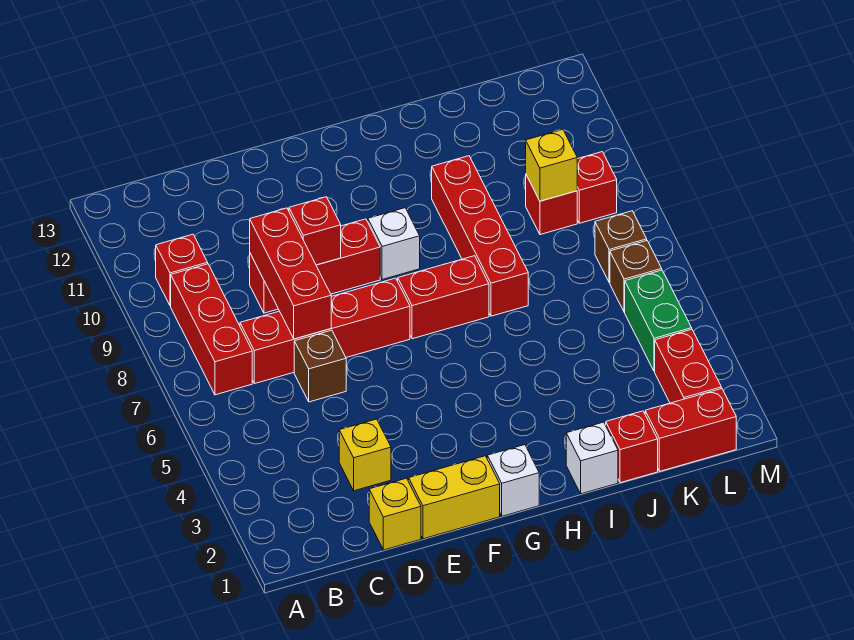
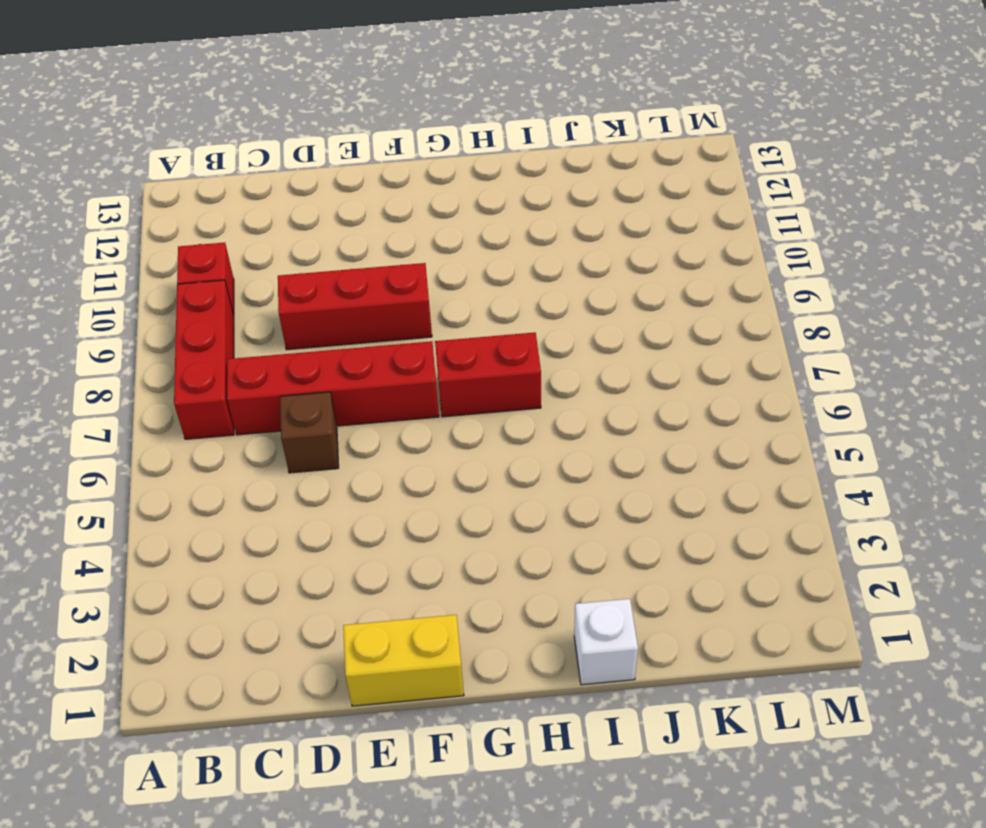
none -> yellow brick D1 level 1
none -> yellow brick D3 level 1
none -> white brick G1 level 1

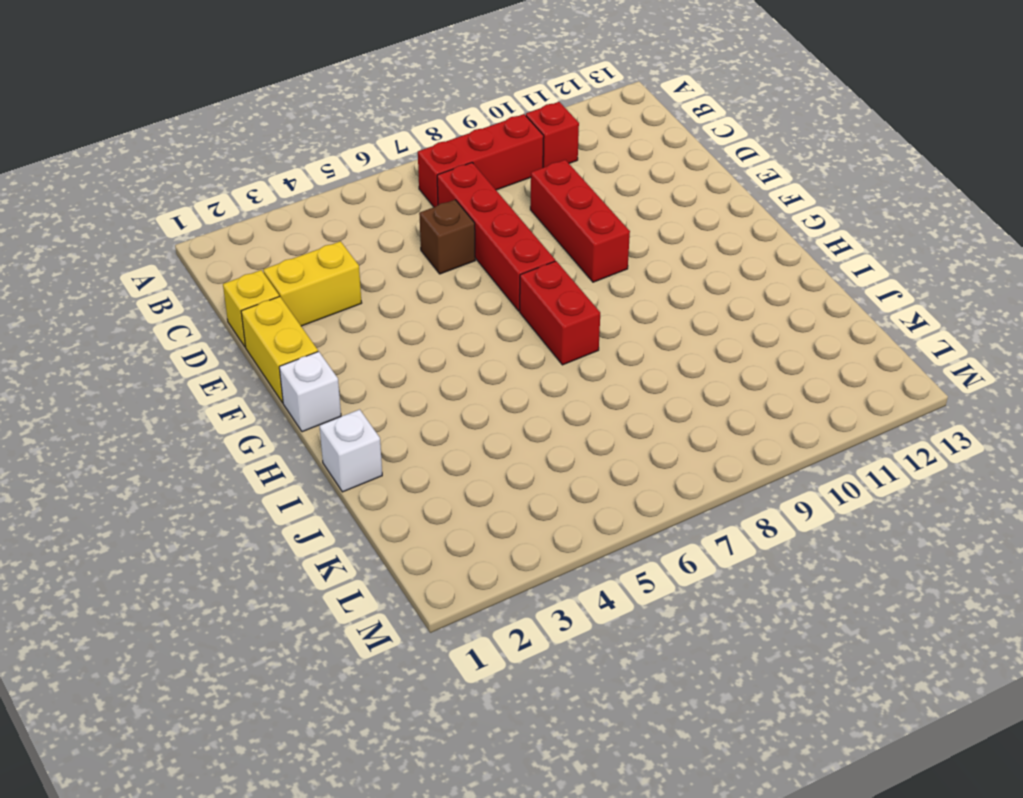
yellow brick D2:D3 level 1 -> yellow brick D3 level 1
none -> white brick G9 level 1
none -> red brick I7:I10 level 1
none -> red brick J1 level 1

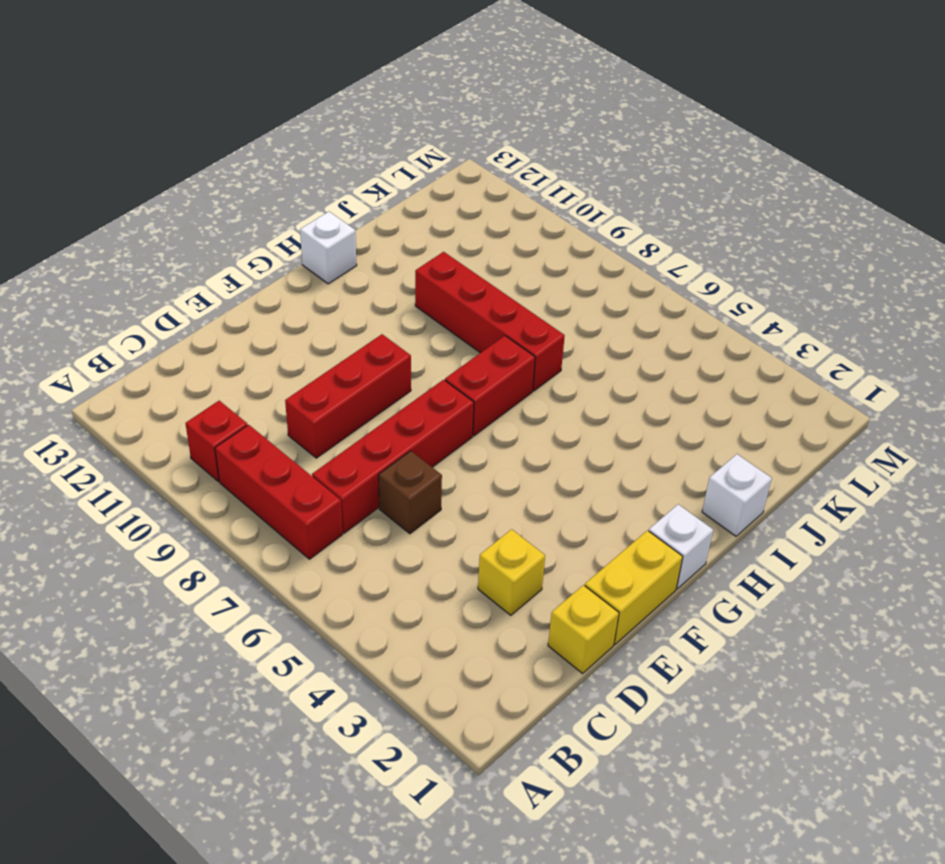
white brick H13 level 1 -> white brick G9 level 1
none -> red brick J1 level 1
none -> red brick K1:L1 level 1
none -> red brick K9 level 1

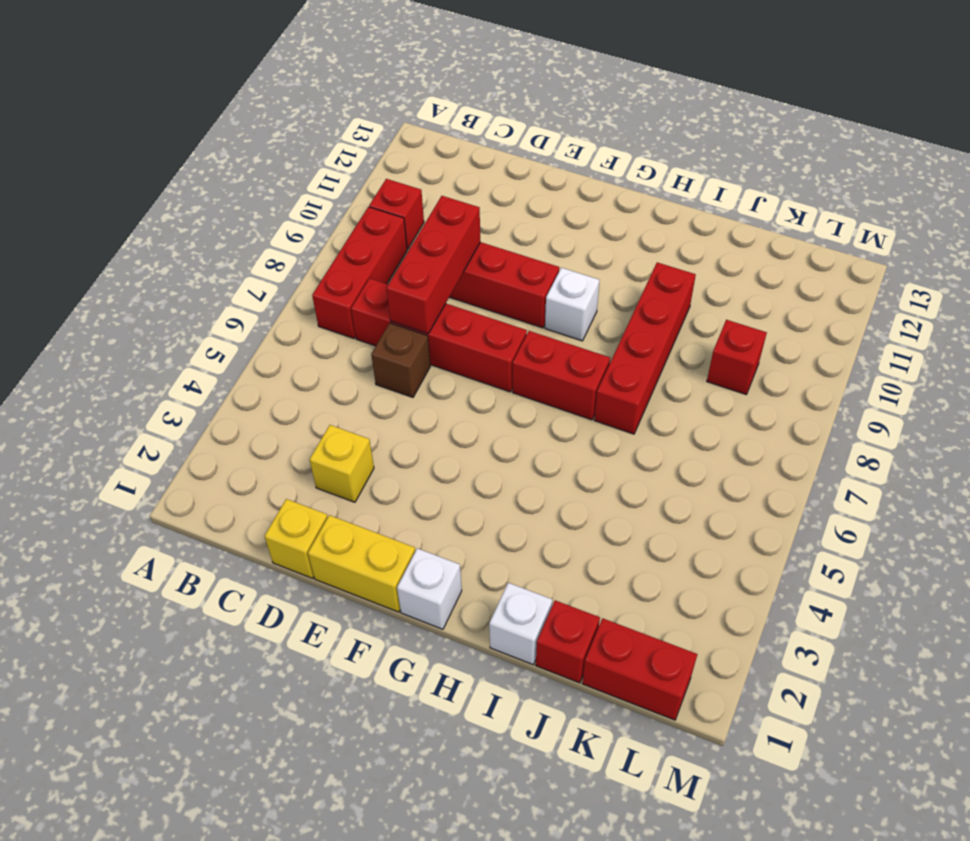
none -> red brick L2:L3 level 1
none -> green brick L4:L5 level 1
none -> brown brick L6 level 1

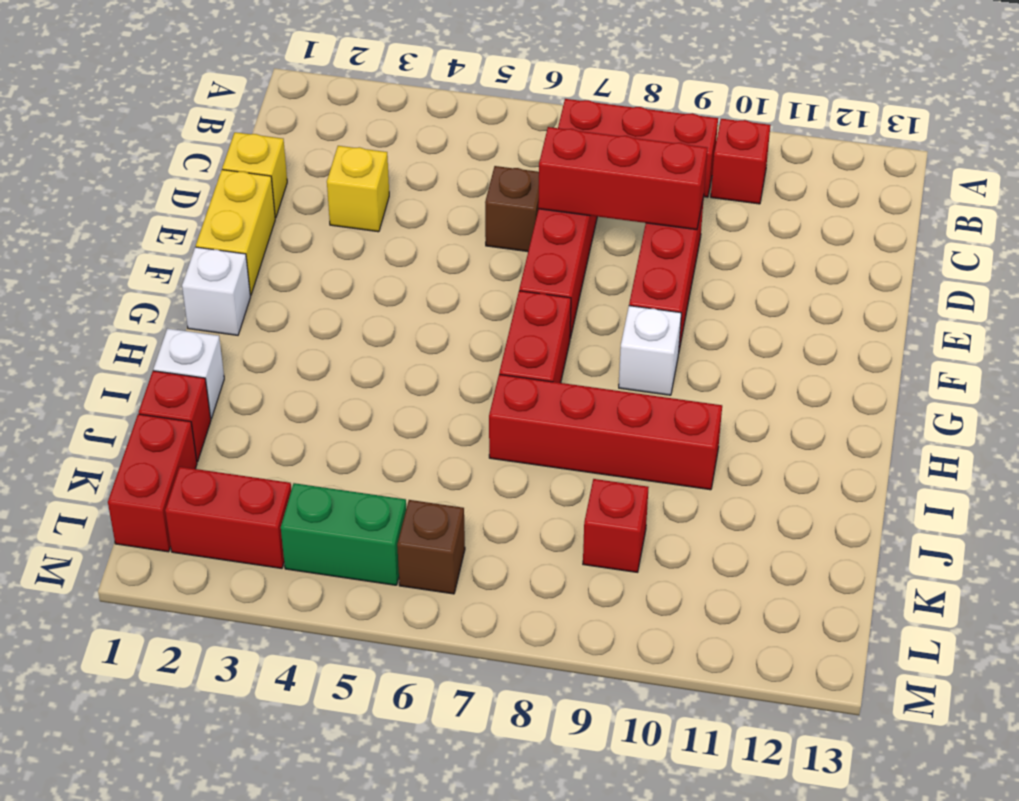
none -> brown brick L7 level 1
none -> red brick L9 level 1
none -> red brick E9 level 2

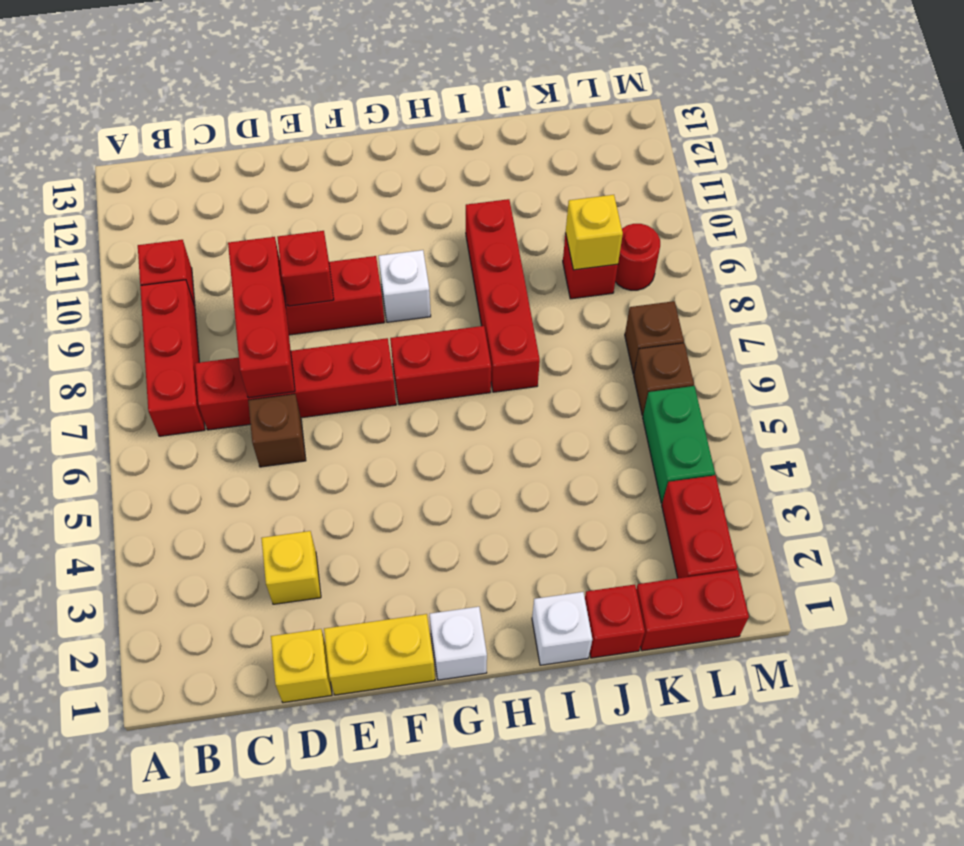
red round brick L9 level 1 -> red brick L9 level 1

